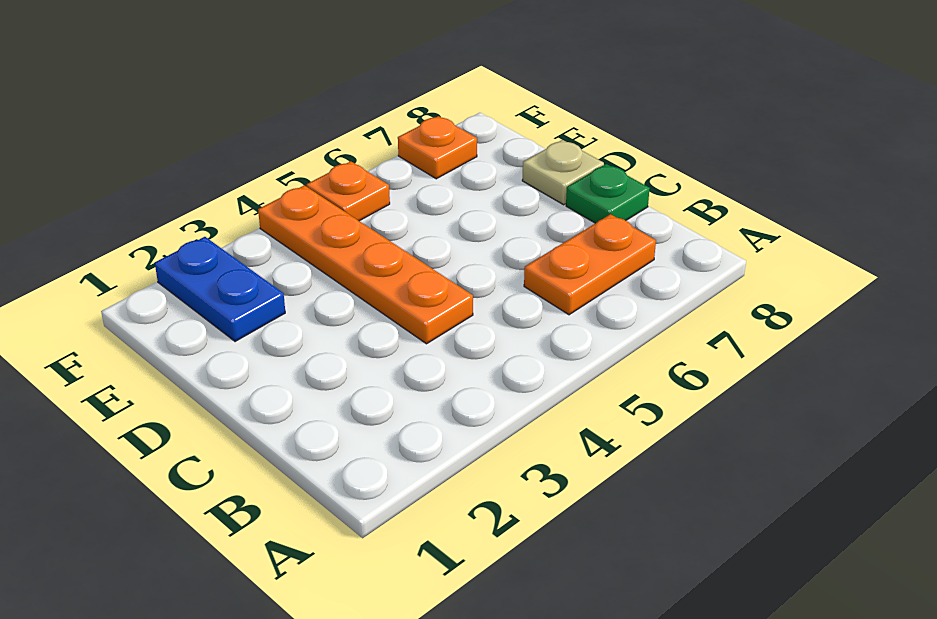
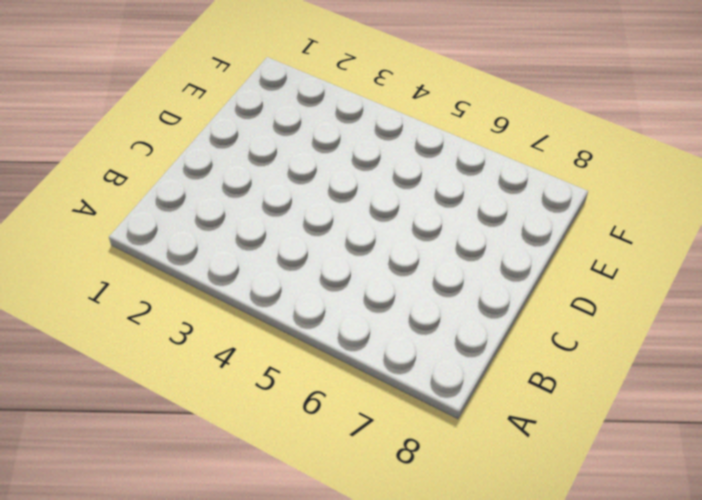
none -> orange plate B6:B7 level 1
none -> orange plate C4:F4 level 1

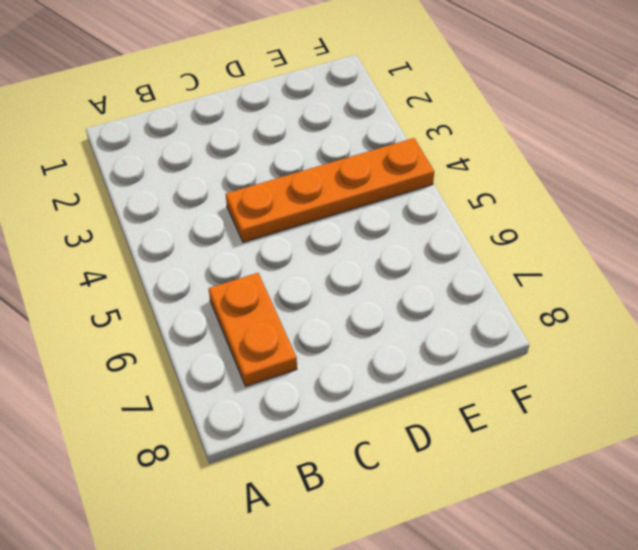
none -> green plate C8 level 1
none -> tan plate D8 level 1

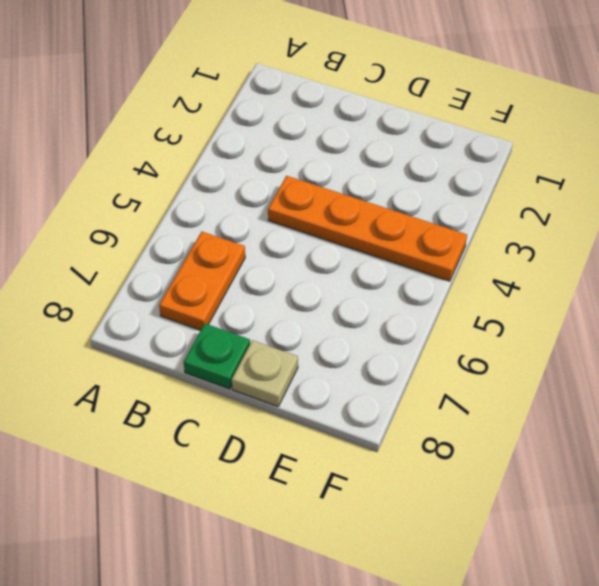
none -> blue plate E2:F2 level 1
none -> orange plate F5 level 1

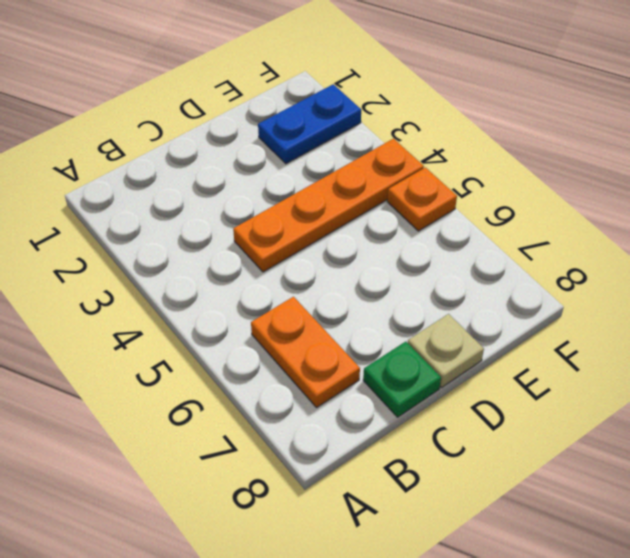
none -> orange plate F7 level 1

